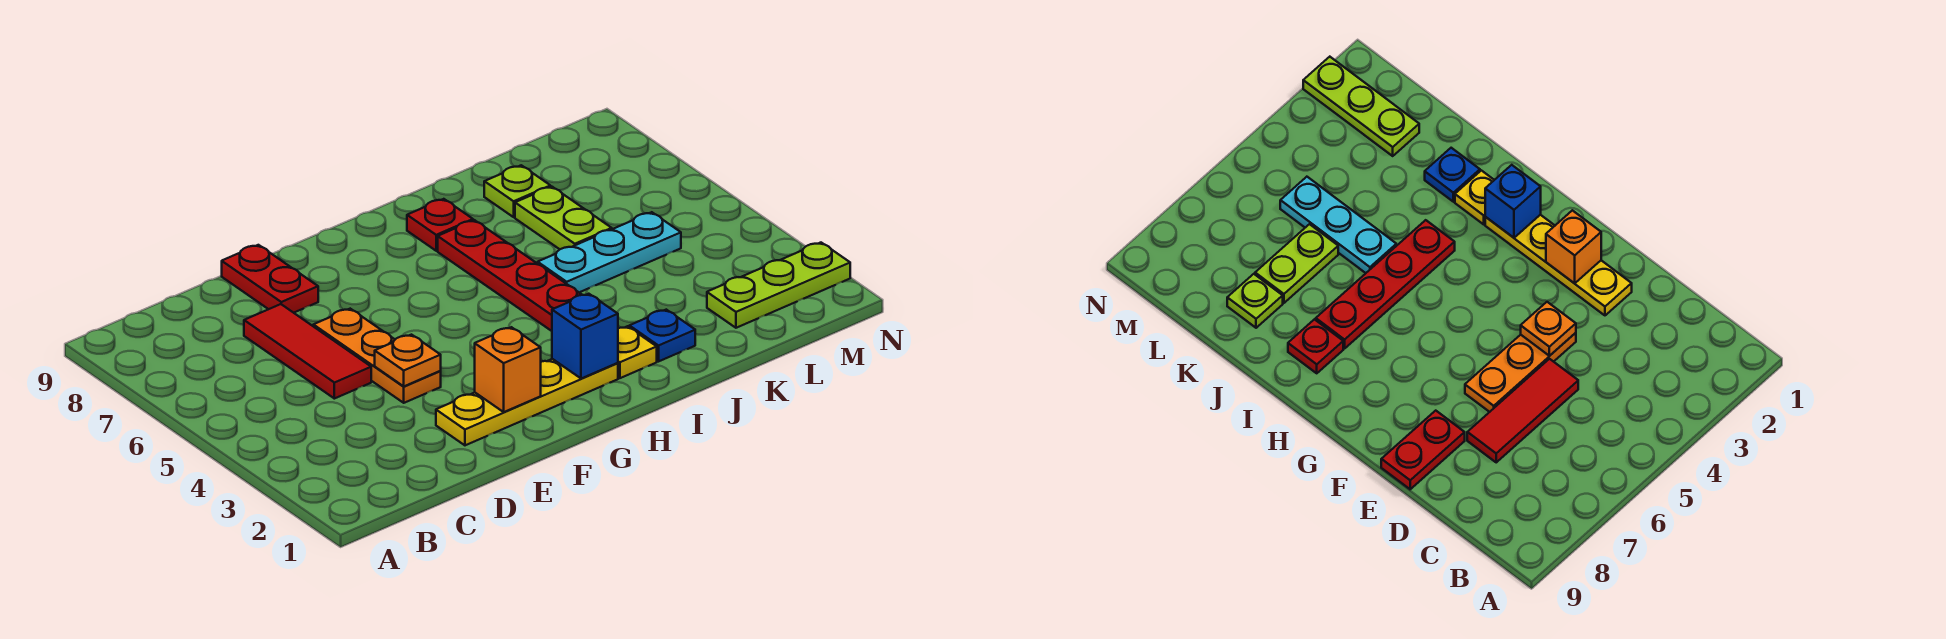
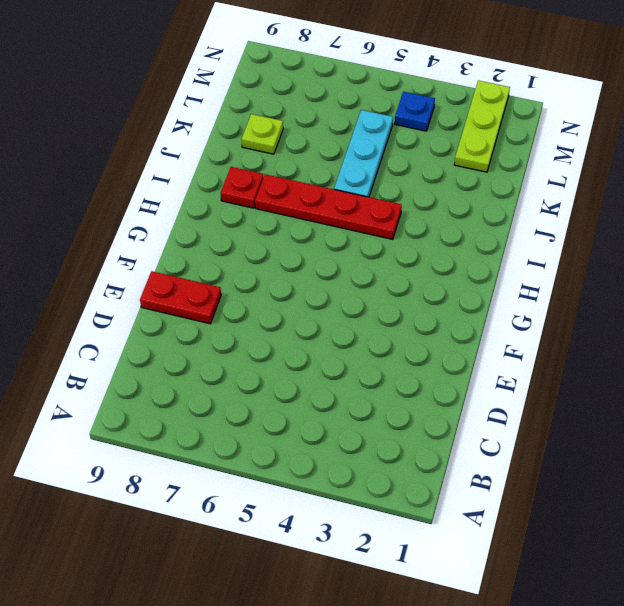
blue plate M4 level 1 -> blue plate J2 level 1
none -> red tile D5:D7 level 1
none -> yellow plate E2:H2 level 1
none -> orange plate E4:E6 level 1

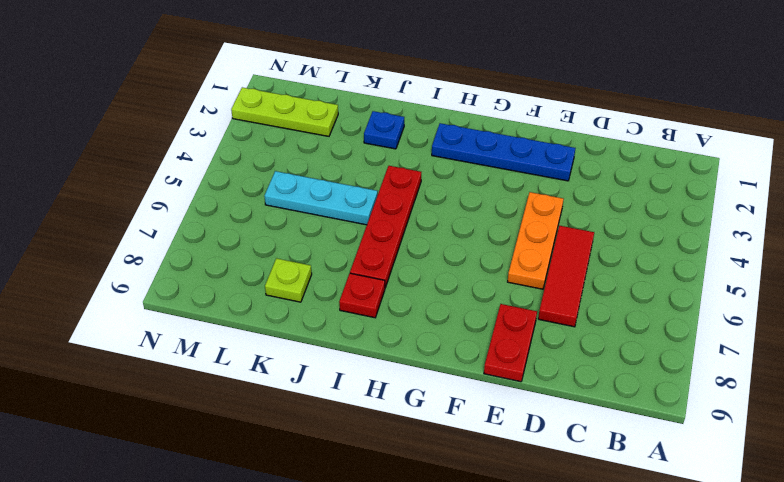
blue plate E2:H2 level 1 -> yellow plate E2:H2 level 1
none -> yellow plate I2 level 1
none -> lime plate K6:K7 level 1
none -> orange plate E4 level 2

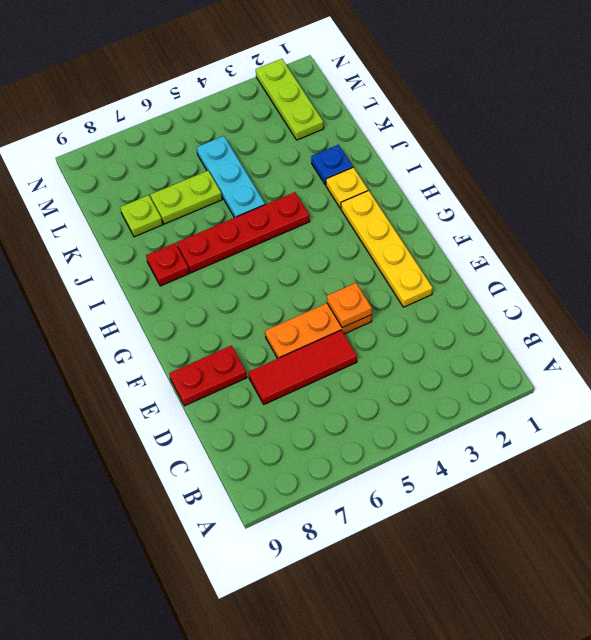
none -> orange brick F2 level 2
none -> blue brick H2 level 2

